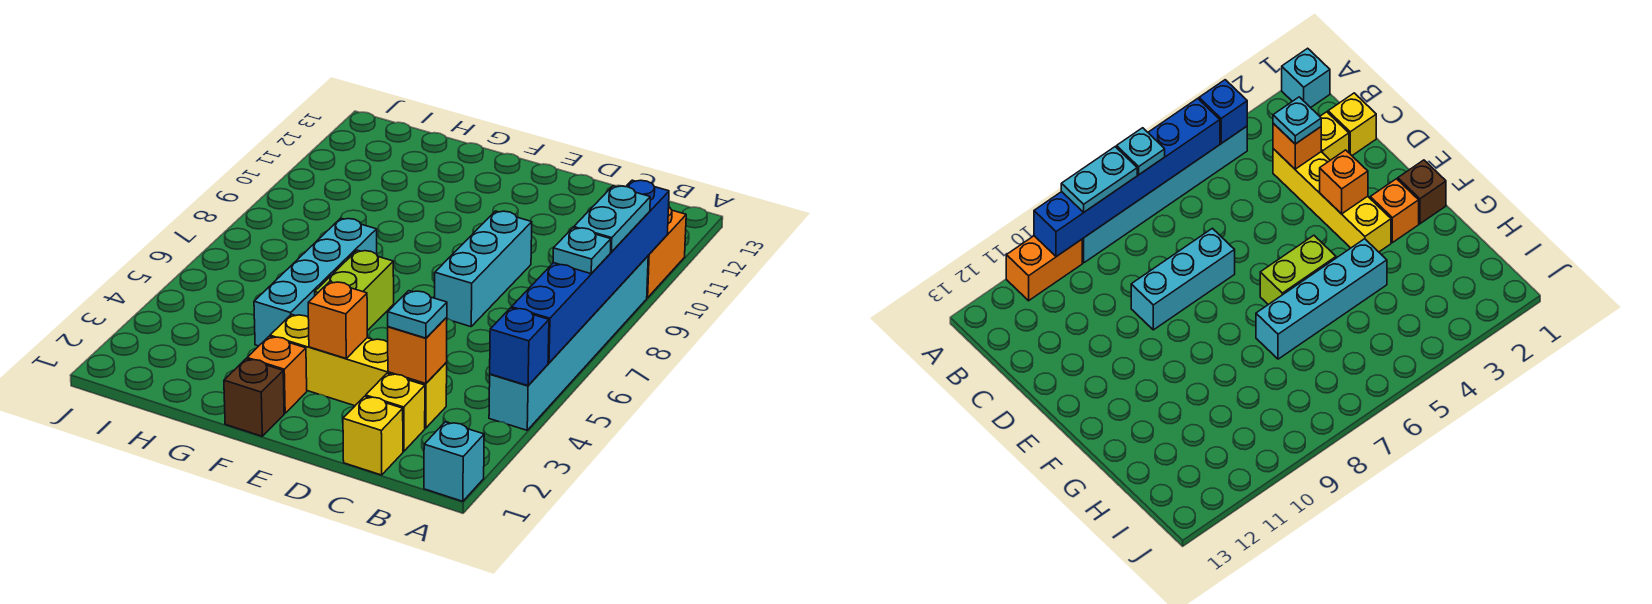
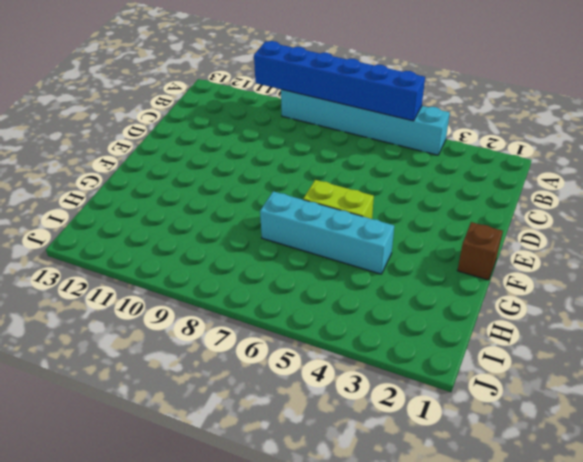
none -> cyan brick A1 level 1
none -> orange brick A10:A11 level 1
none -> yellow brick C1 level 1

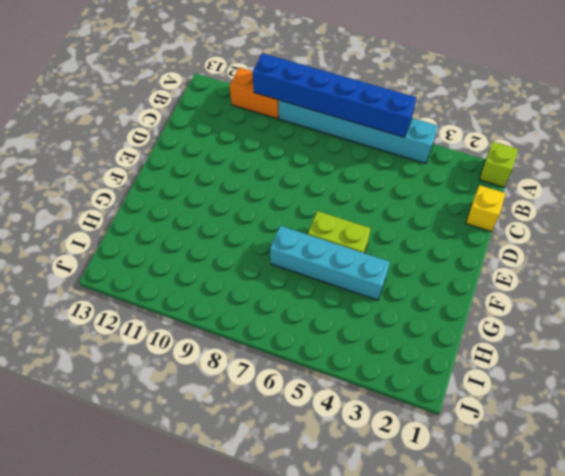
lime brick A1 level 1 -> cyan brick A1 level 1
none -> yellow brick C2 level 1
none -> yellow brick C3:F3 level 1
none -> cyan brick D7:D9 level 1

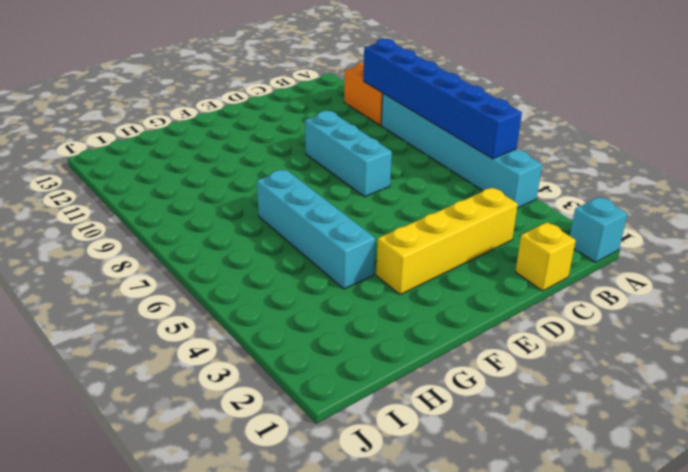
none -> yellow brick C2 level 1
none -> brown brick F1 level 1
none -> orange brick F2 level 1

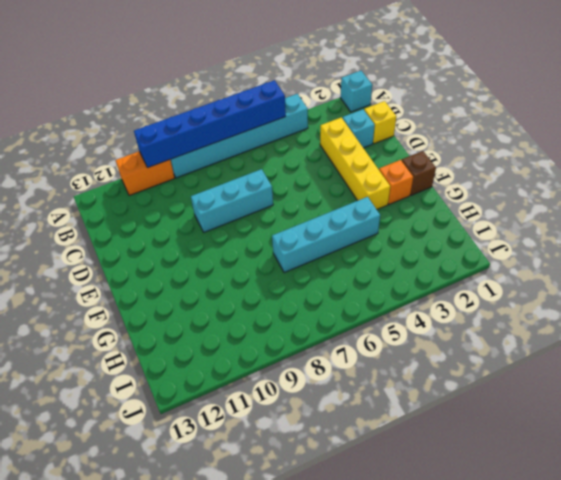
cyan brick C2 level 1 -> yellow brick C2 level 1
none -> lime brick F5:F6 level 1
none -> blue brick A4 level 2
none -> orange brick C3 level 2

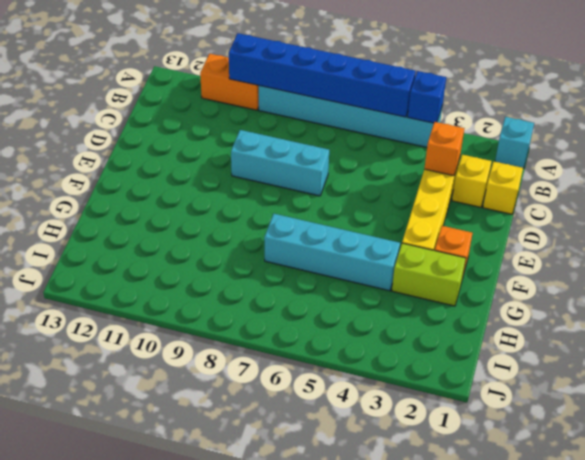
lime brick G2:G3 level 1 -> lime brick F5:F6 level 1
none -> brown brick F1 level 1
none -> orange brick E3 level 2
none -> cyan plate A7 level 3

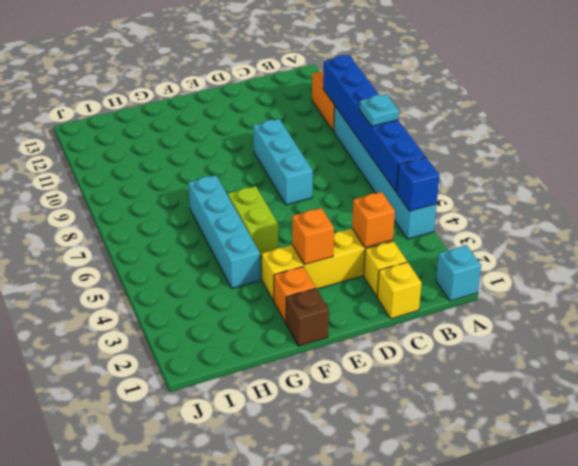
none -> cyan plate A8:A9 level 3
none -> cyan plate C3 level 3

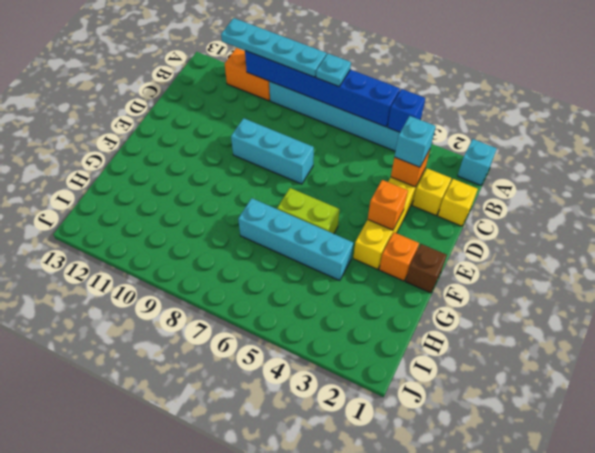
cyan plate A8:A11 level 3 -> cyan plate A8:A9 level 3
cyan brick C3 level 3 -> cyan plate C3 level 3

